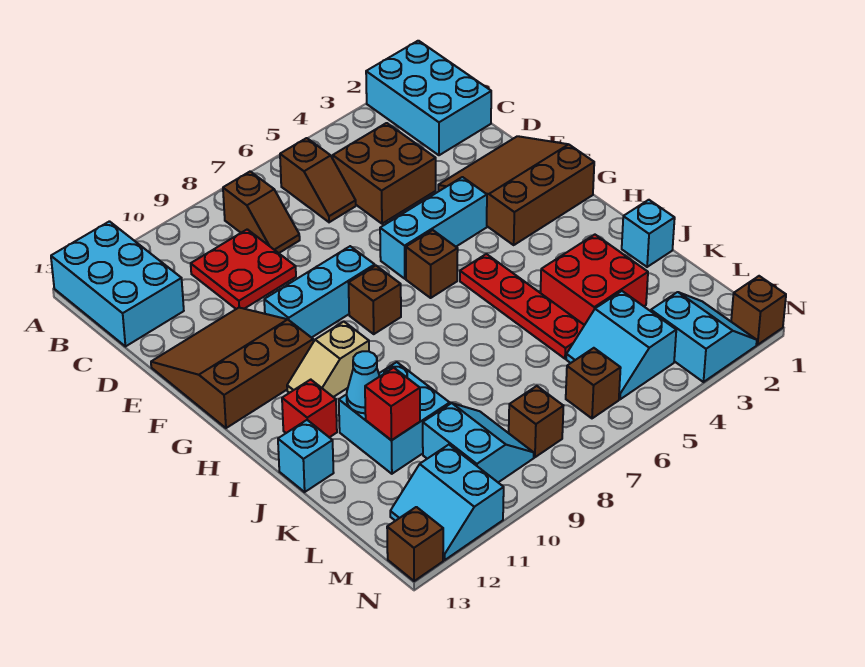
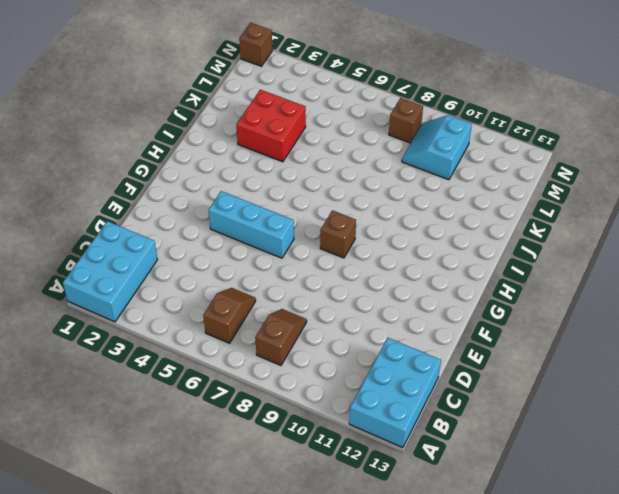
none -> brown brick C4:D5 level 1
none -> red plate C9:D10 level 1
none -> brown slope E1:G3 level 1 top G

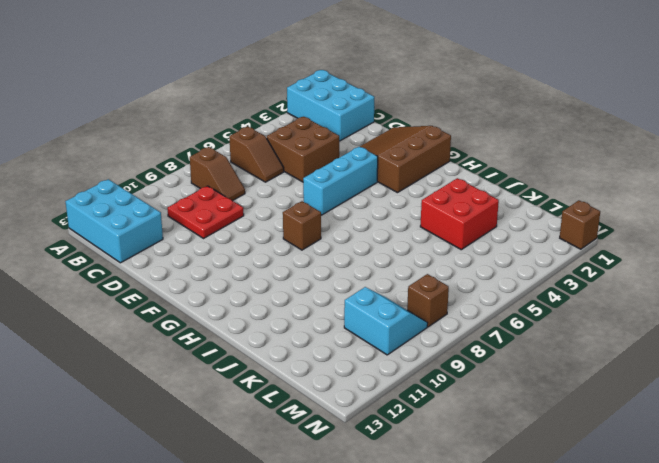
none -> brown slope E11:G13 level 1 top G
none -> cyan brick F8:F10 level 1
none -> brown brick G6 level 1

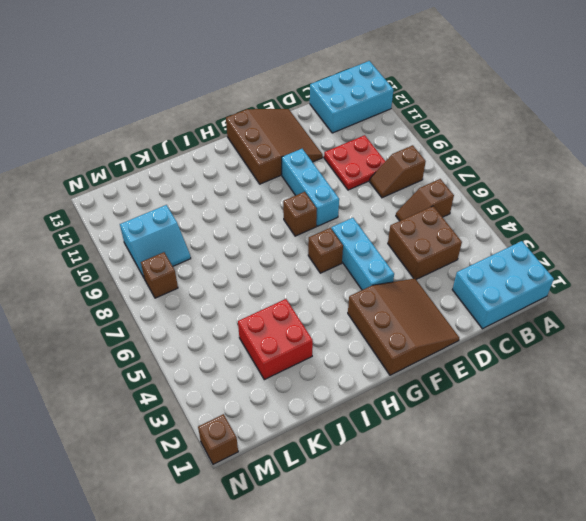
none -> red plate H5:K5 level 1
none -> tan slope H10:H11 level 1 top 10
none -> red brick I12 level 1

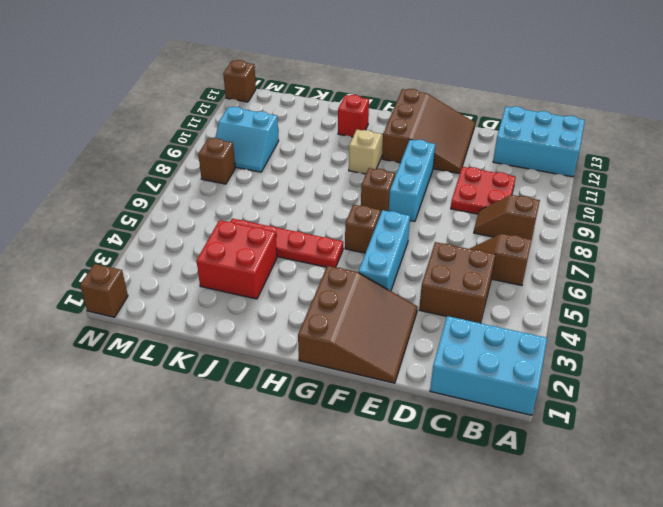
none -> cyan brick J1 level 1
none -> cyan brick J10:K11 level 1
none -> cyan brick J13 level 1

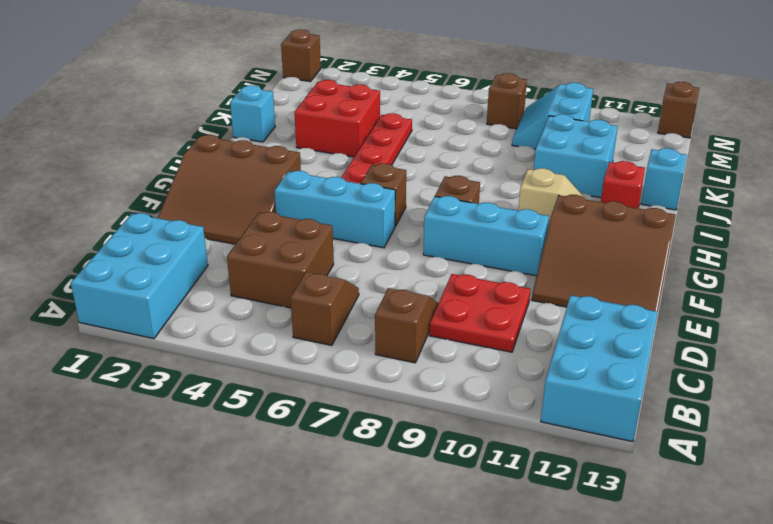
none -> cyan slope L4:M5 level 1 top 4
none -> cyan slope M2:N3 level 1 top 3
none -> brown brick M6 level 1

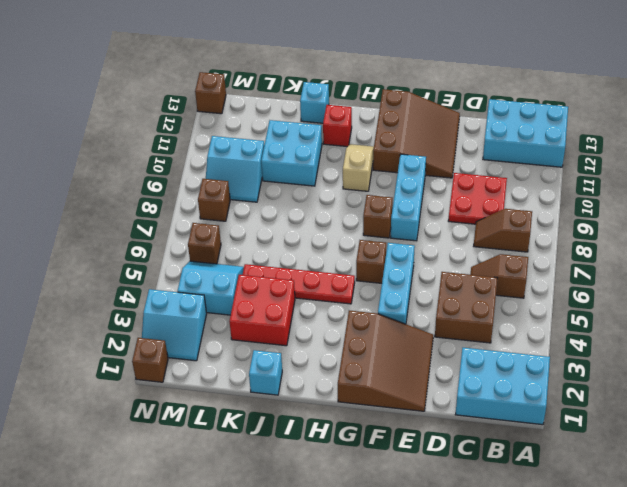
none -> cyan slope M11:N12 level 1 top 11
none -> cyan cone J11 level 2
none -> red brick K11 level 2

